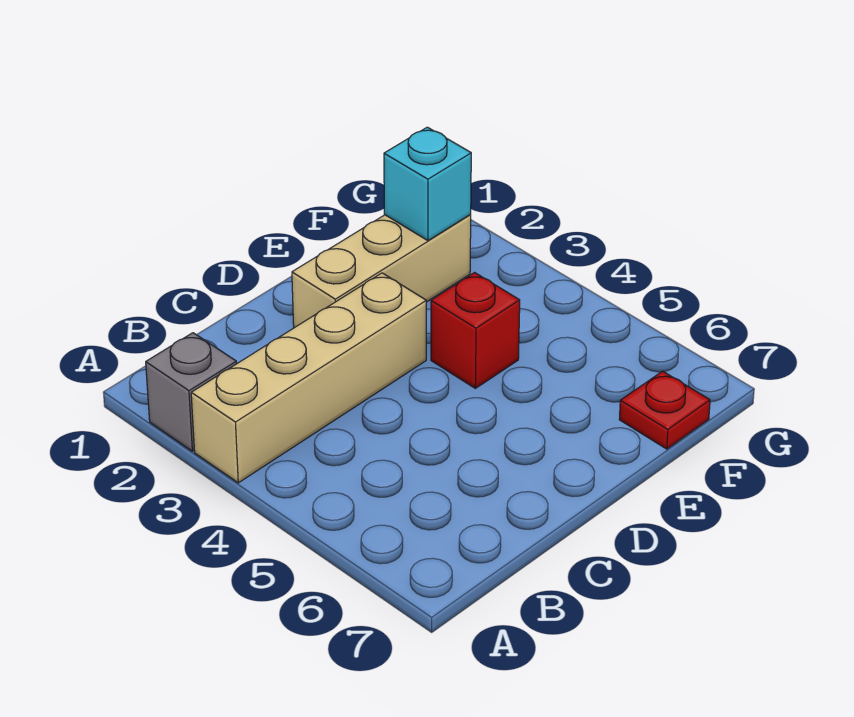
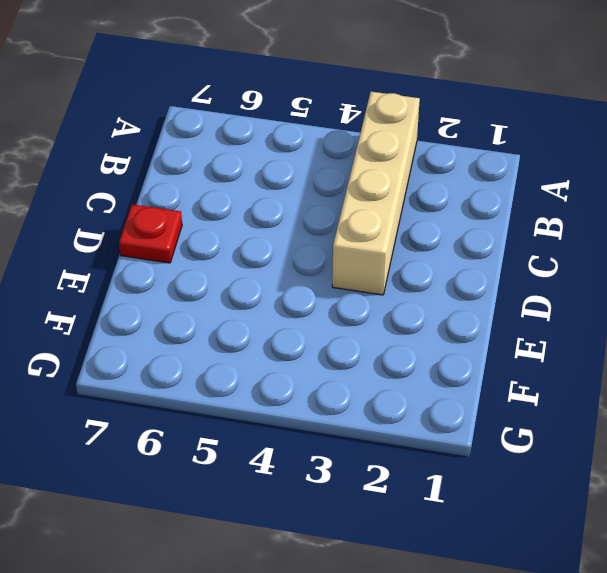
red plate D7 level 1 -> red plate F7 level 1
none -> grey brick A2 level 1
none -> tan brick D2:F2 level 1

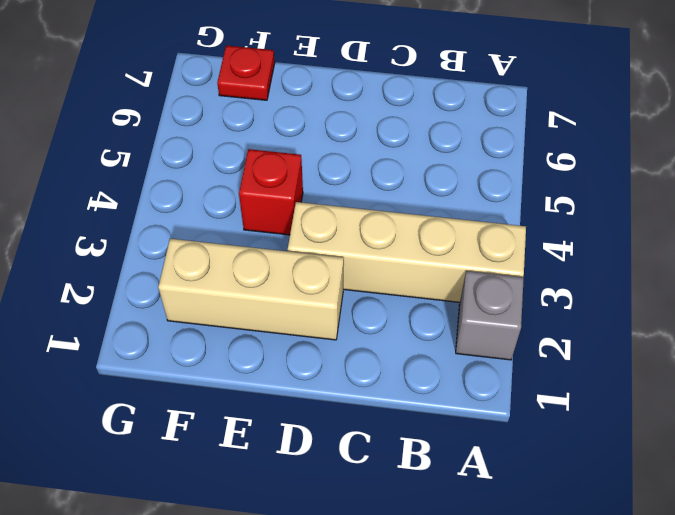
none -> cyan brick F2 level 2

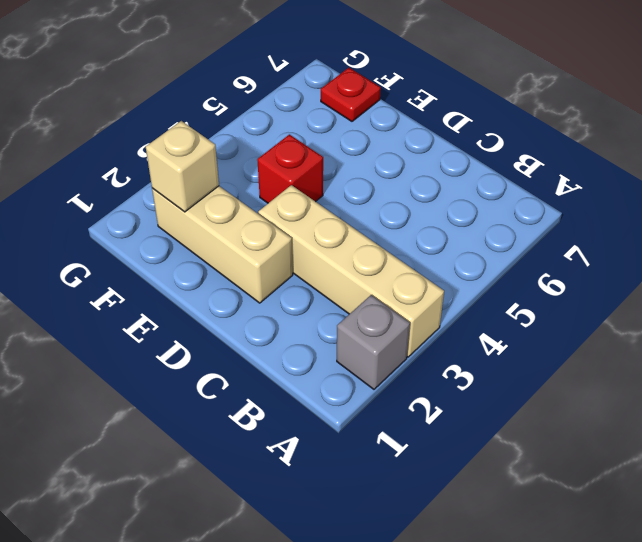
tan brick F2 level 2 -> cyan brick F2 level 2

